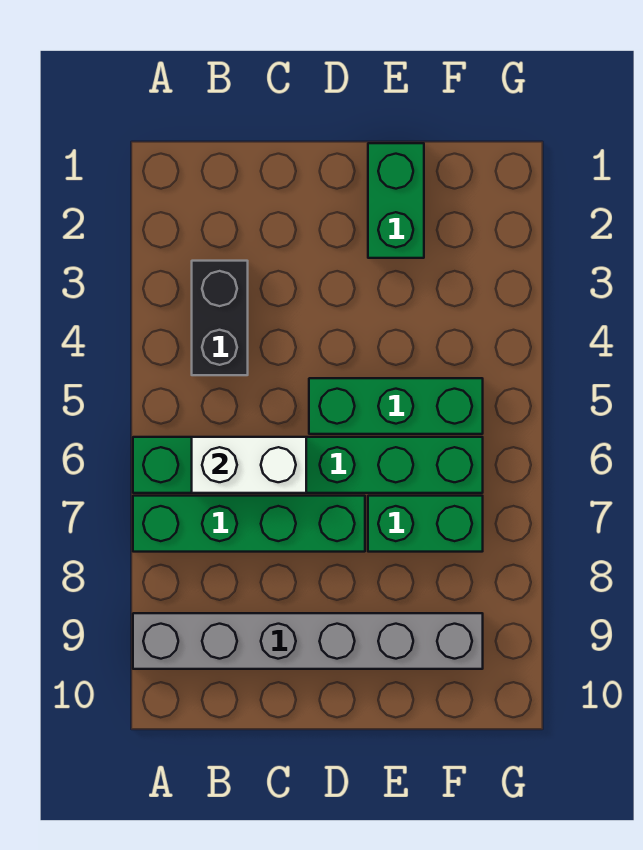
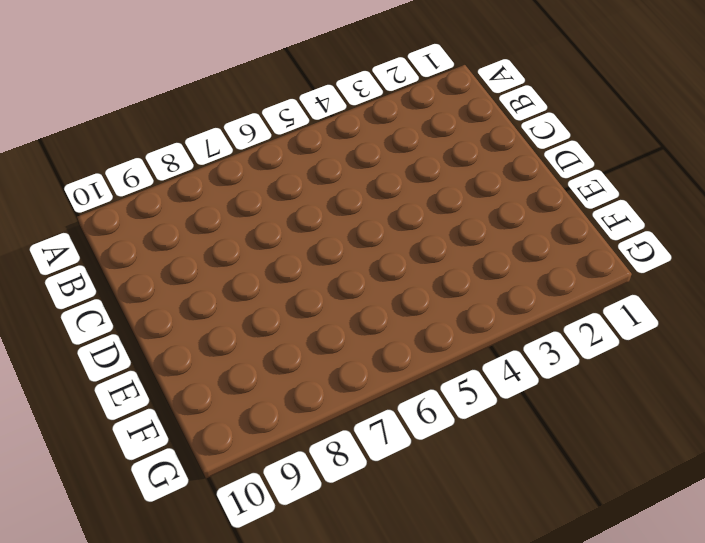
none -> green brick A6:F6 level 1
none -> green brick A7:D7 level 1

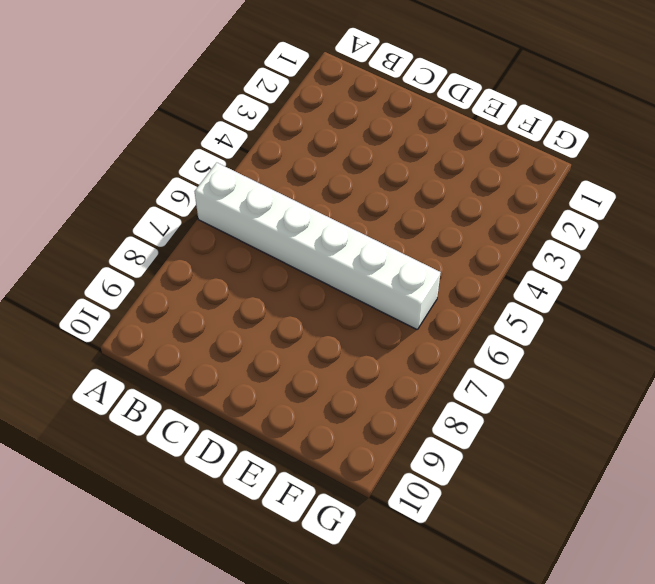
white brick A6:F6 level 1 -> green brick A6:F6 level 1
none -> green brick A7:D7 level 1
none -> grey brick A9:F9 level 1

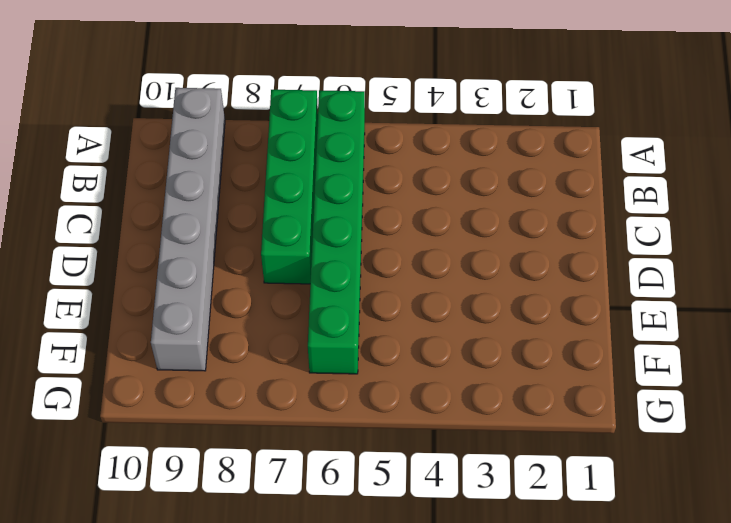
none -> black brick B3:B4 level 1
none -> green brick D5:F5 level 1

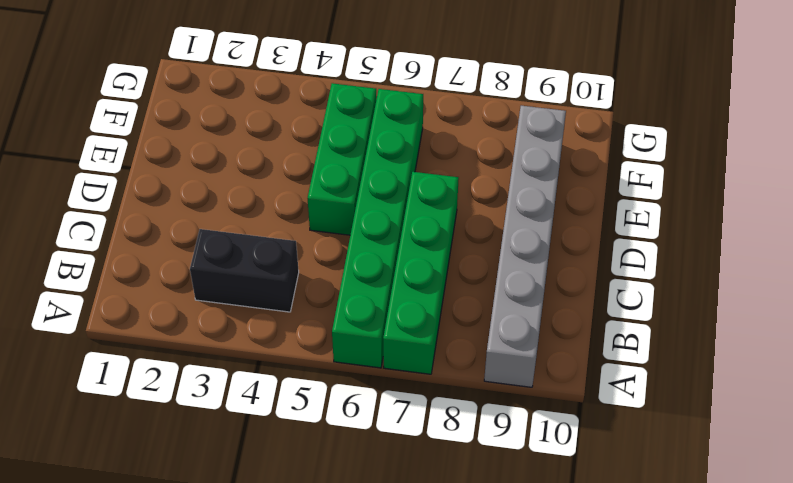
none -> green brick E1:E2 level 1
none -> green brick E7:F7 level 1

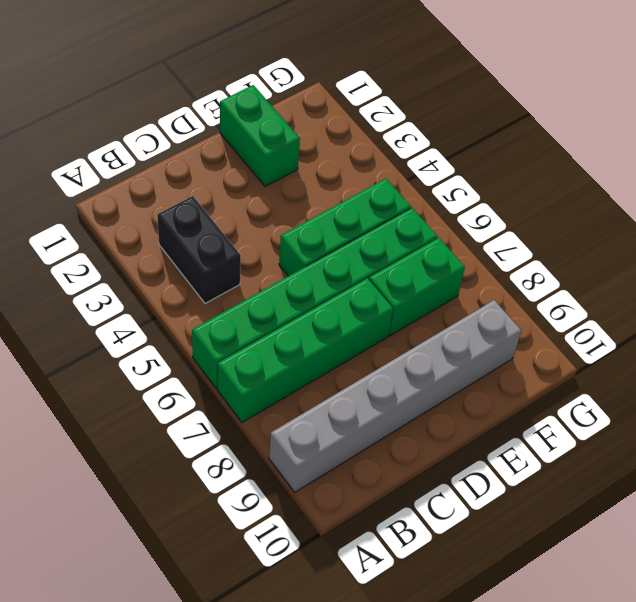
none -> white brick B6:C6 level 2

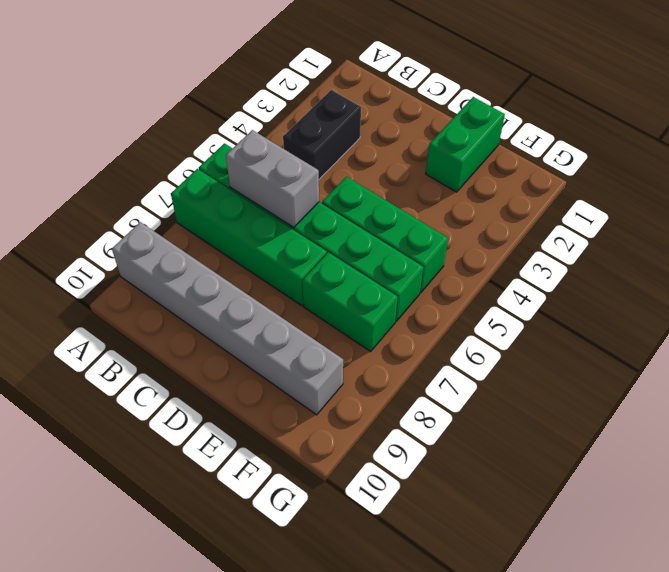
grey brick B6:C6 level 2 -> white brick B6:C6 level 2

